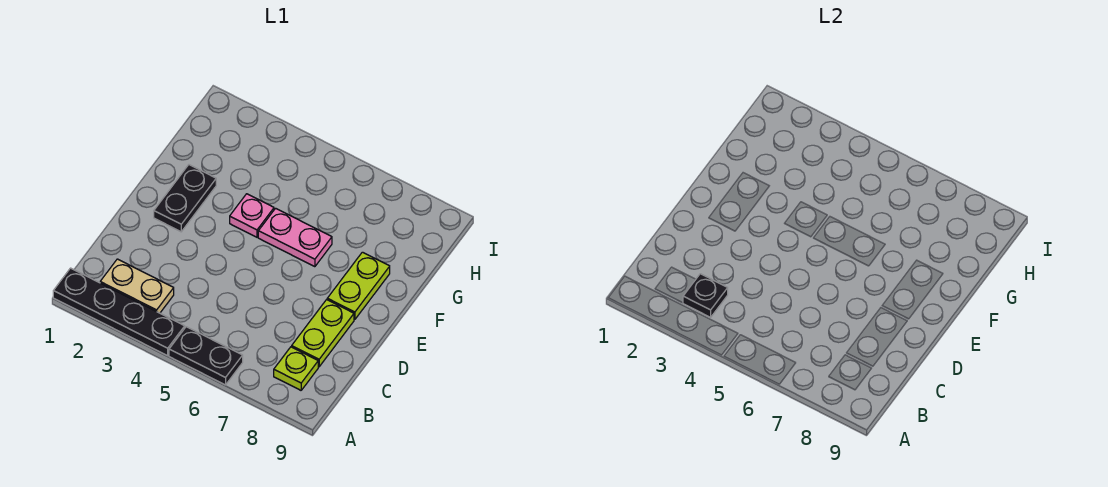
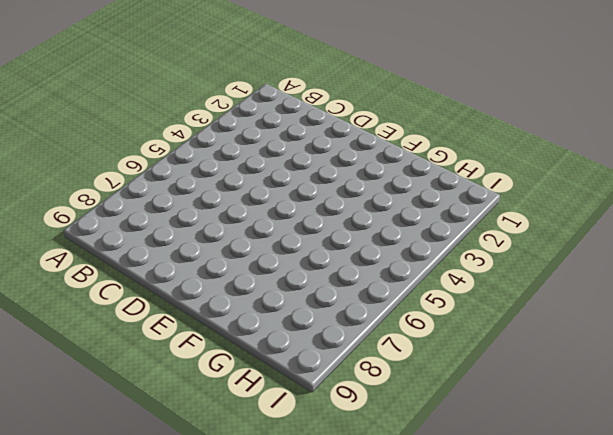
none -> black plate A1:A4 level 1
none -> black plate A5:A6 level 1

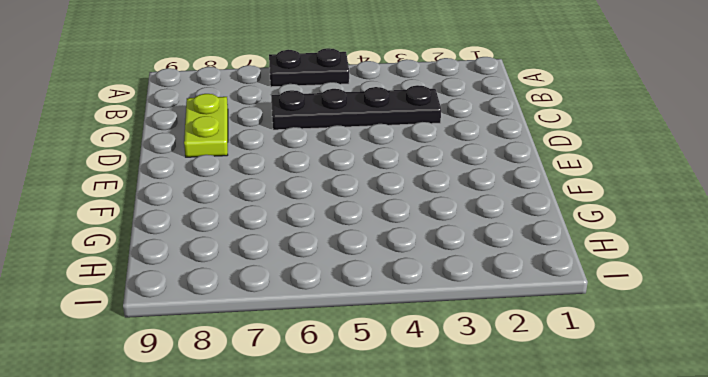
black plate C3:C6 level 1 -> black plate A1:A4 level 1
none -> tan plate B2:B3 level 1
none -> lime plate B8 level 1

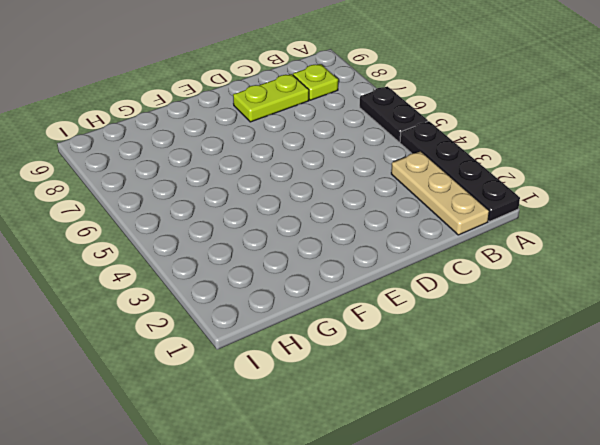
tan plate B1:B3 level 1 -> tan plate B2:B3 level 1
none -> black plate E2:F2 level 1
none -> lime plate E8:F8 level 1

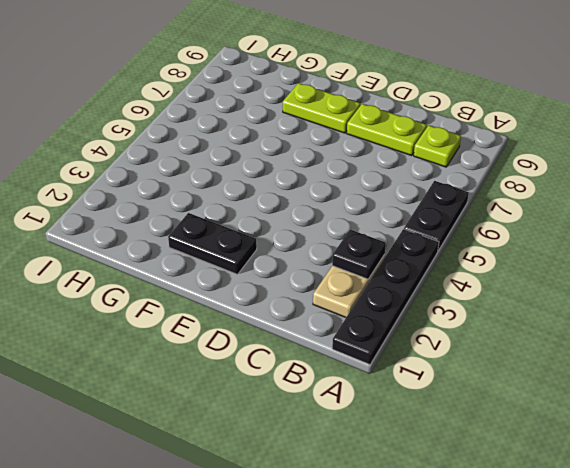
none -> pink plate F4 level 1
none -> pink plate F5:F6 level 1

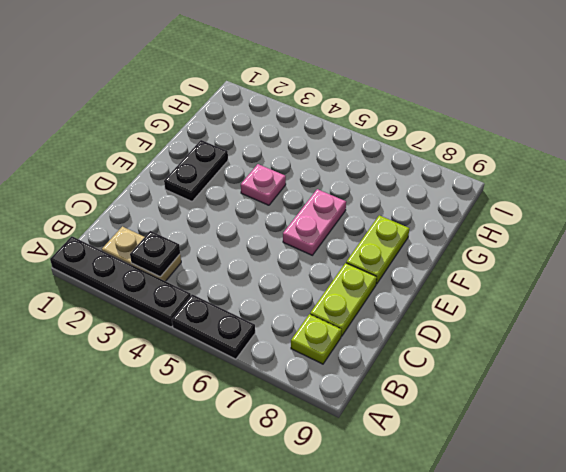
pink plate E6:F6 level 1 -> pink plate F5:F6 level 1

